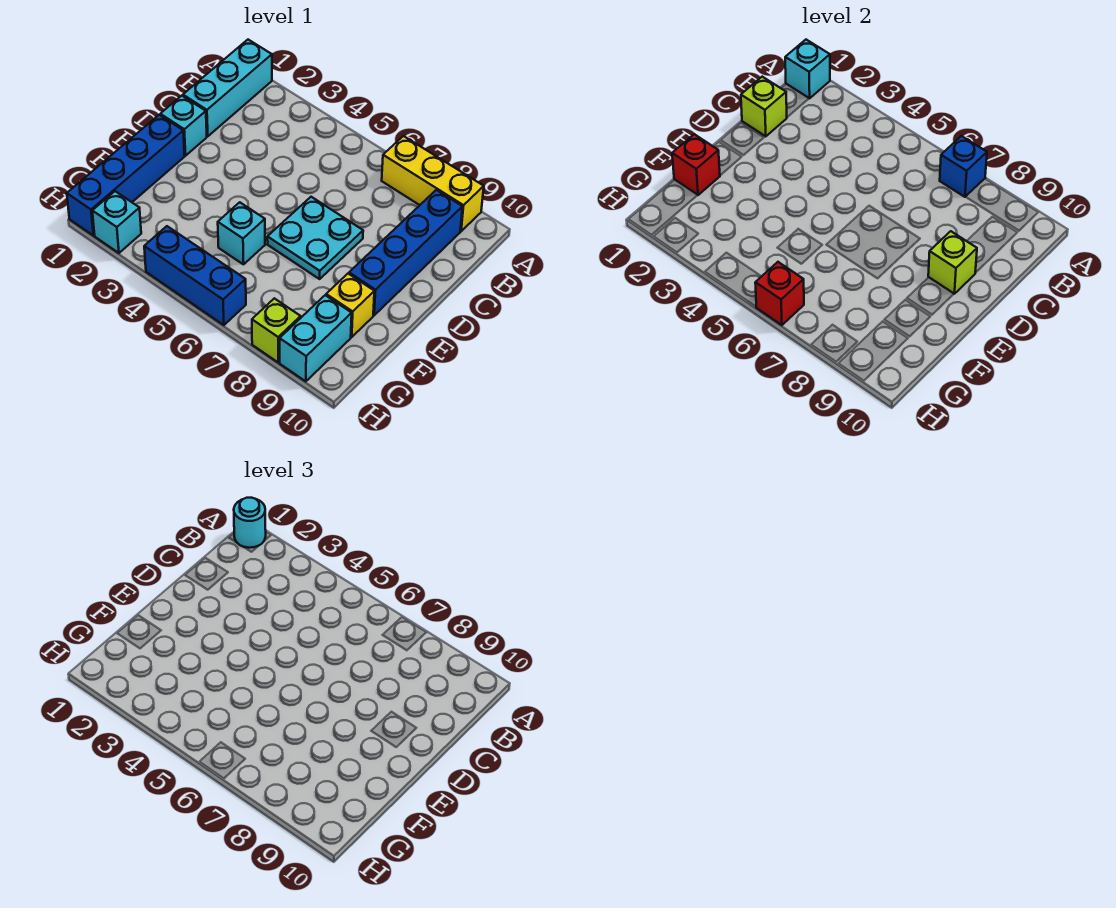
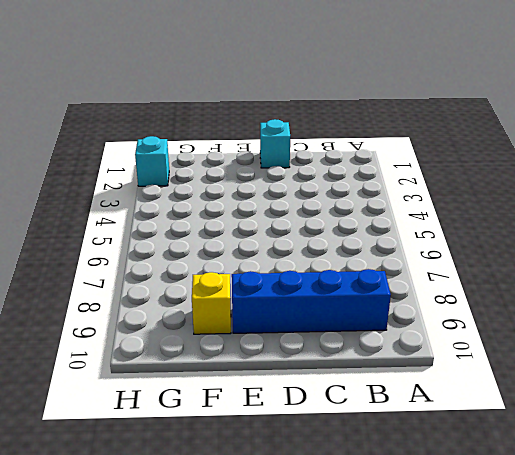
none -> cyan brick A1:C1 level 1
none -> yellow brick A7:A9 level 1
none -> cyan plate D6:E7 level 1

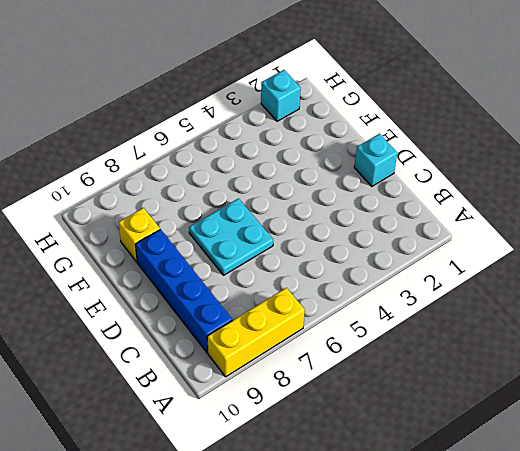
none -> cyan brick A1:C1 level 1
none -> blue brick E1:H1 level 1
none -> cyan brick F5 level 1

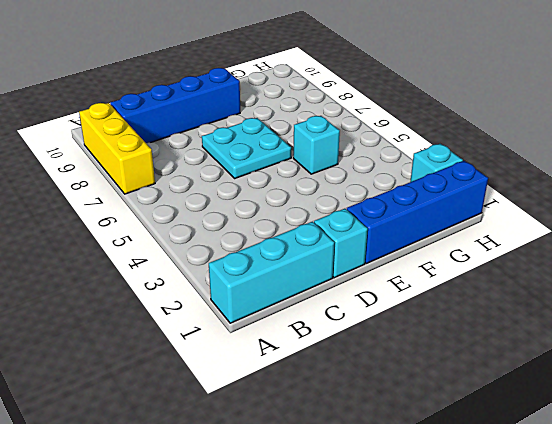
none -> yellow brick F9 level 1
none -> cyan brick G9:H9 level 1
none -> blue brick H4:H6 level 1

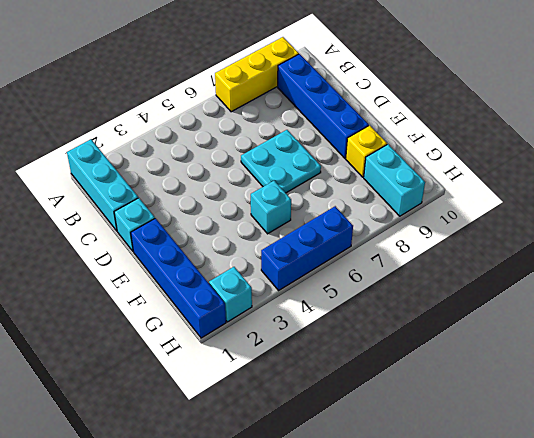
none -> lime brick H8 level 1
none -> cyan brick A1 level 2
none -> blue brick A7 level 2

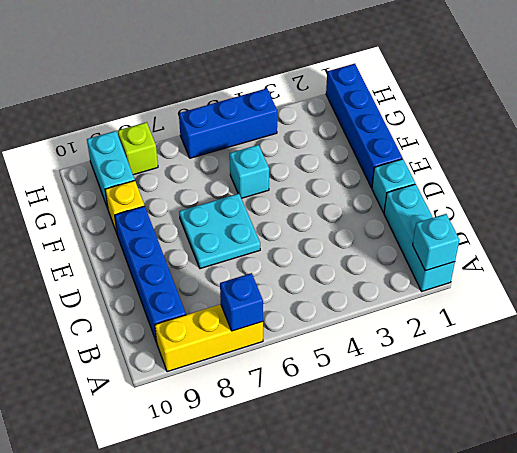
none -> cyan brick H2 level 1
none -> lime brick C1 level 2
none -> lime brick D9 level 2

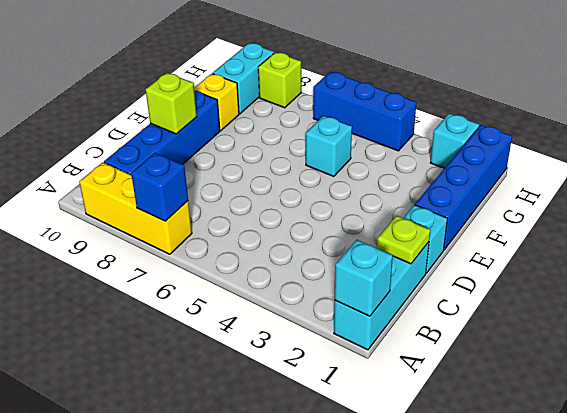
lime plate C1 level 2 -> lime brick C1 level 2
none -> cyan plate D6:E7 level 1
none -> red brick F1 level 2
none -> red brick H6 level 2

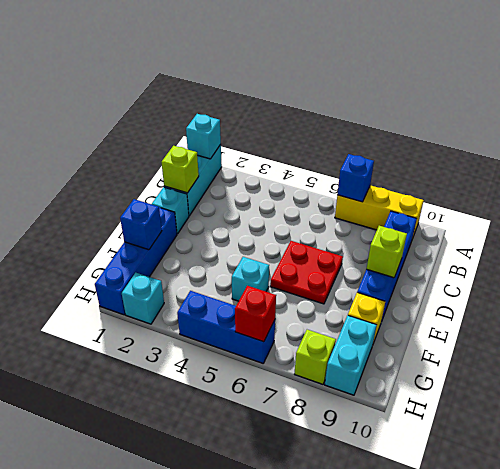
red plate D6:E7 level 1 -> cyan plate D6:E7 level 1
blue brick F1 level 2 -> red brick F1 level 2
none -> cyan round brick A1 level 3

